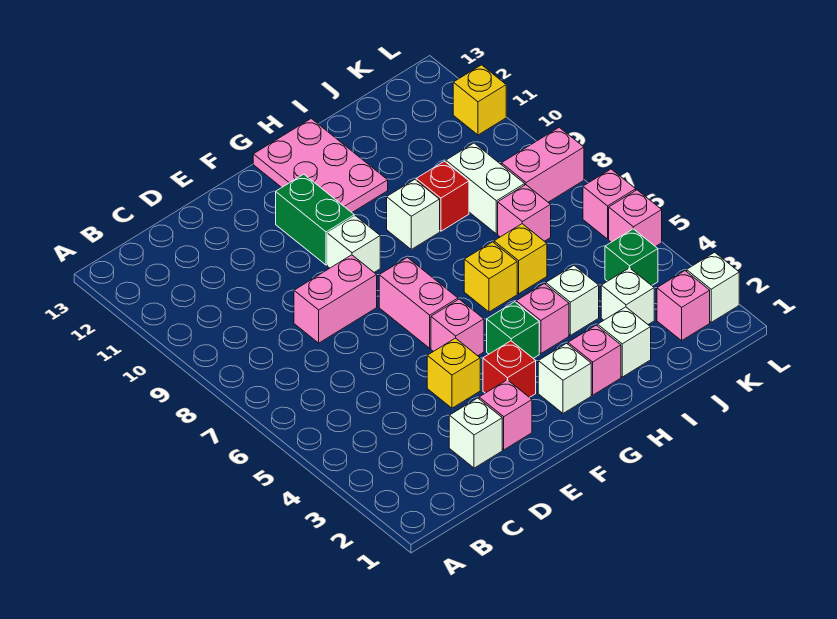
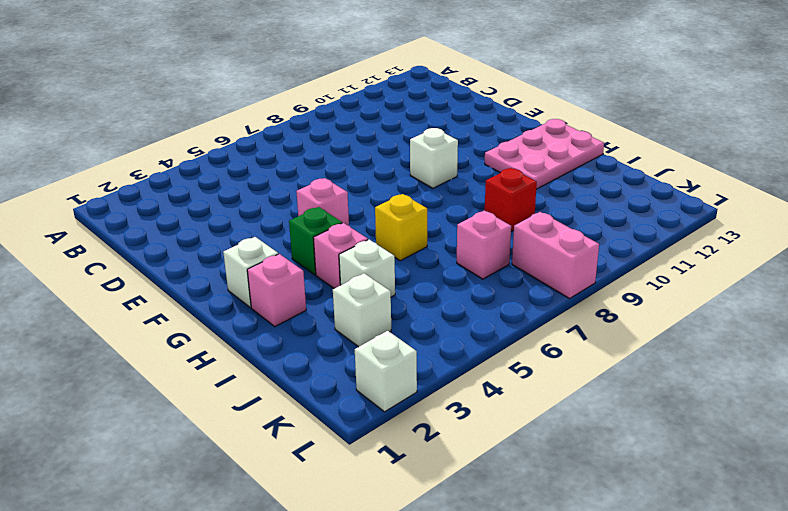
none -> white brick D2 level 1
none -> pink brick D8:E8 level 1
none -> pink brick E2 level 1
none -> yellow brick E4 level 1

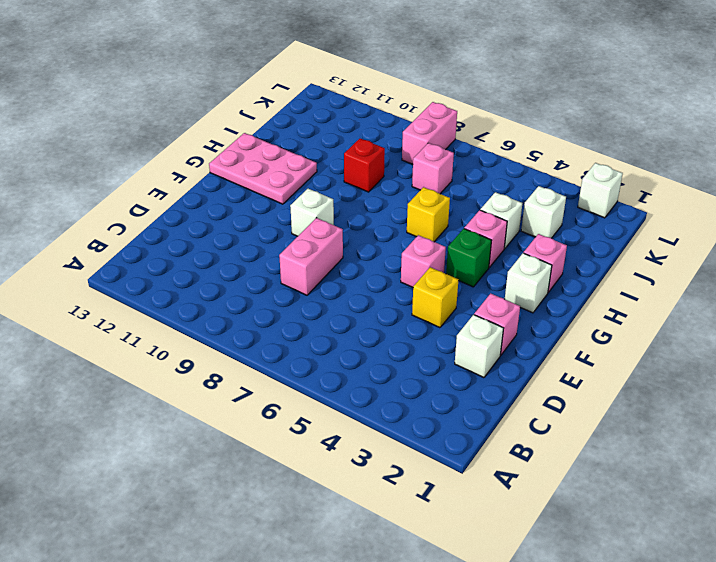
none -> red brick F3 level 1
none -> pink brick F6:F7 level 1
none -> green brick F10:F11 level 1
none -> white brick H9 level 1

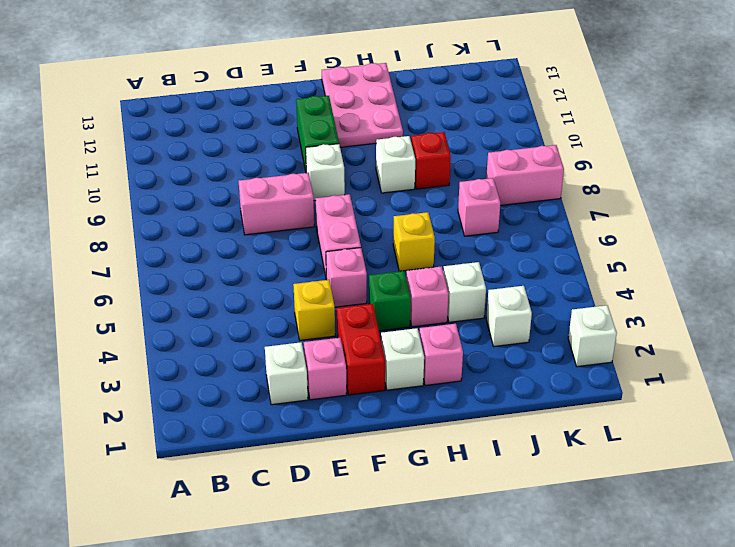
red brick F2:F3 level 1 -> red brick F3 level 1
none -> white brick I2 level 1
none -> yellow brick I6 level 1
none -> white brick J8:J9 level 1
none -> pink brick K2 level 1

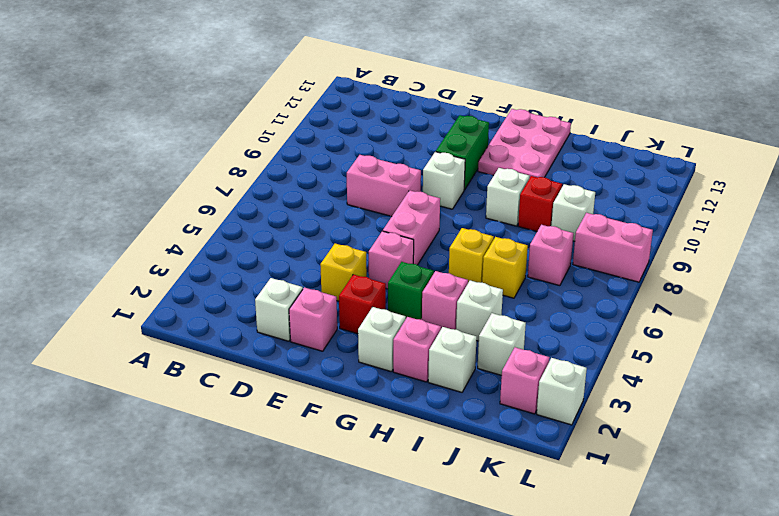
white brick J9 level 1 -> white brick J8:J9 level 1
none -> green brick K4 level 1
none -> pink brick L5 level 1
none -> pink brick L6 level 1
none -> yellow brick L11 level 1

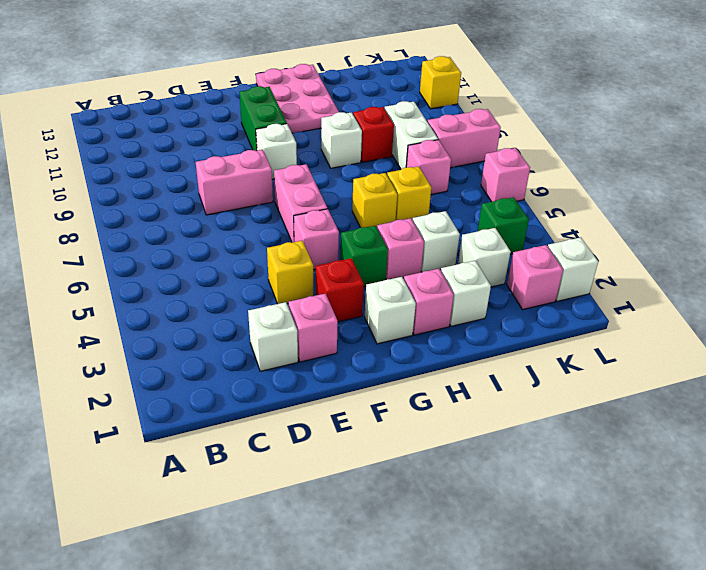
none -> pink brick L5 level 1

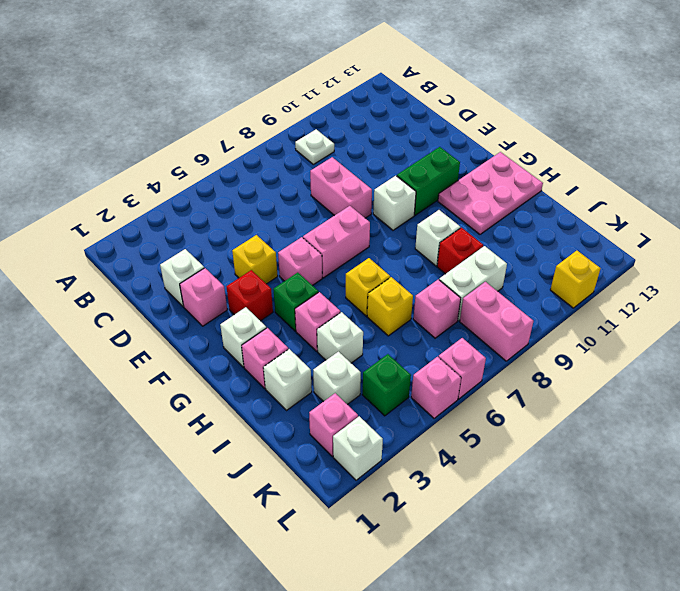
white plate B9 level 1 -> none

